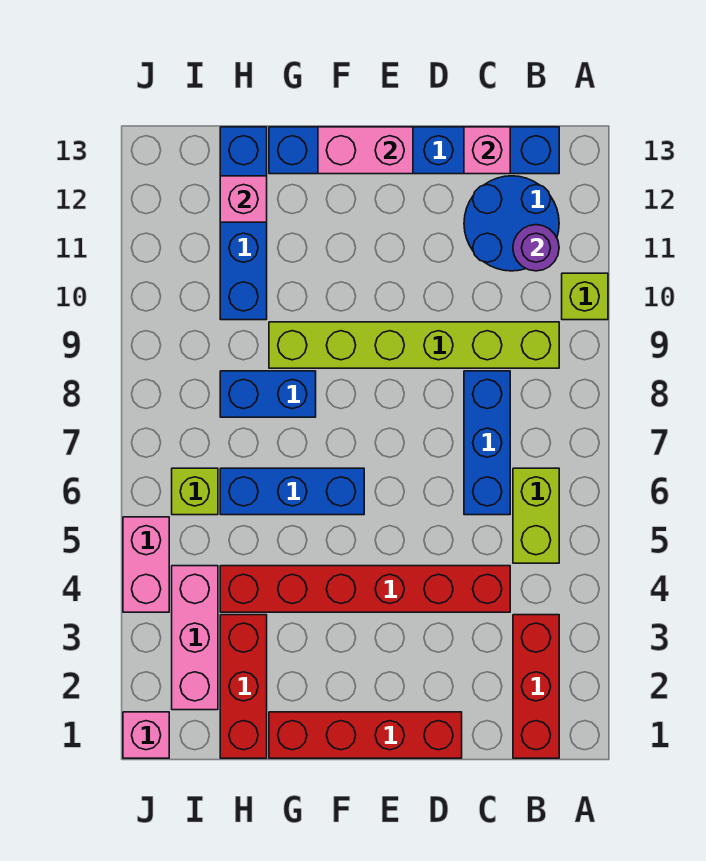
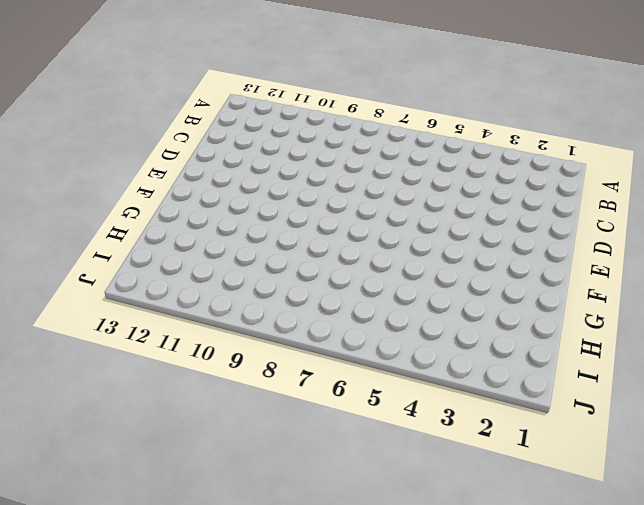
none -> lime brick A10 level 1
none -> red brick B1:B3 level 1
none -> lime brick B5:B6 level 1

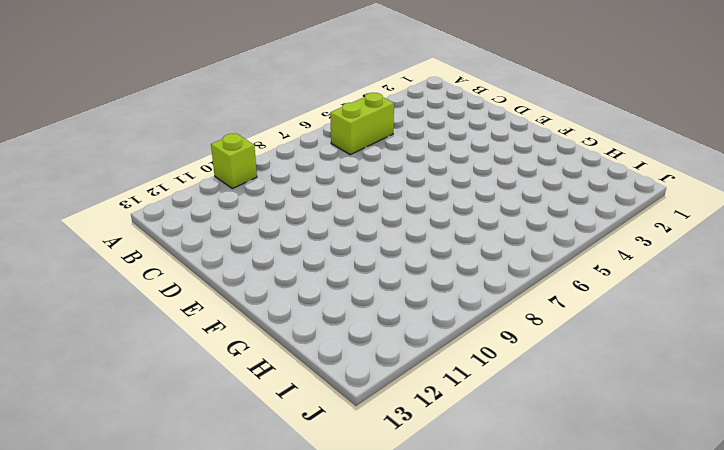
none -> red brick B1:B3 level 1
none -> lime brick B9:G9 level 1
none -> blue round brick B11:C12 level 1

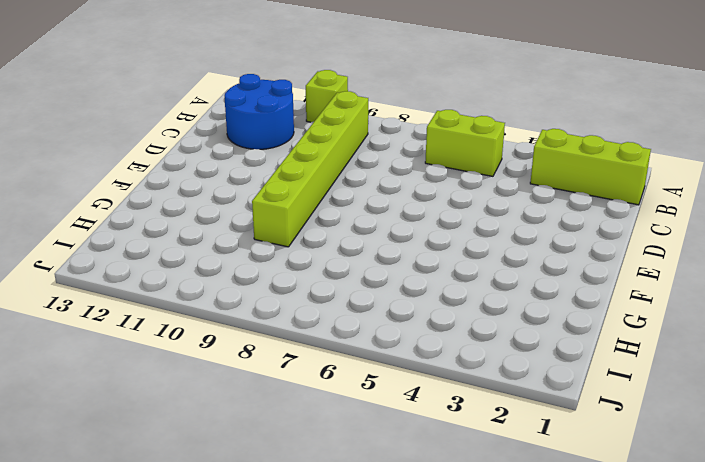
lime brick B1:B3 level 1 -> red brick B1:B3 level 1
none -> blue brick B13:G13 level 1
none -> red brick C4:H4 level 1
none -> blue brick C6:C8 level 1

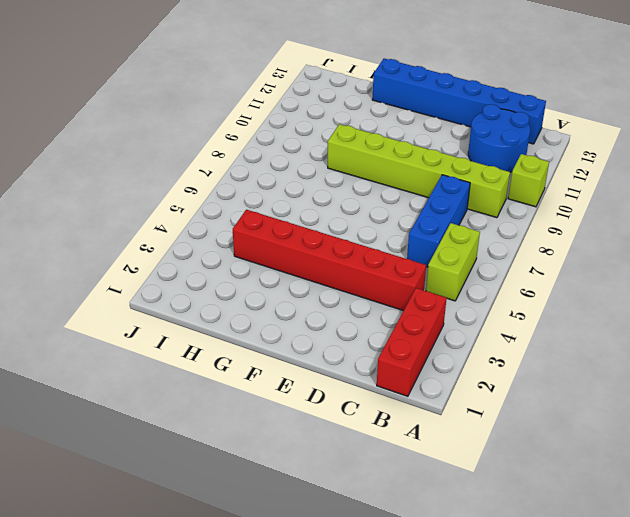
none -> red brick D1:G1 level 1
none -> blue brick F6:H6 level 1
none -> blue brick G8:H8 level 1

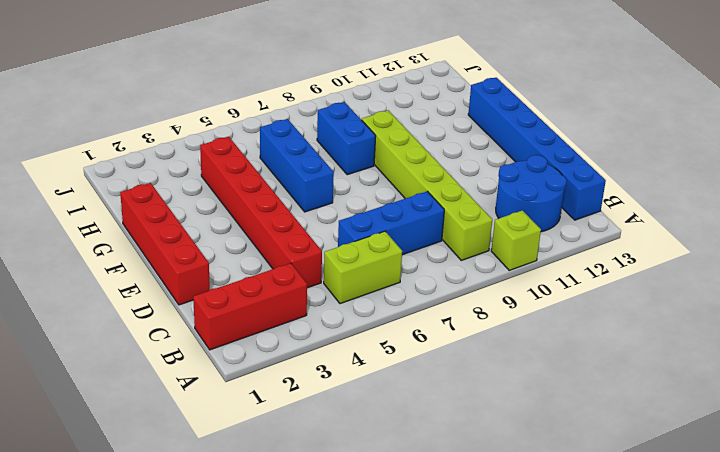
none -> red brick H1:H3 level 1
none -> blue brick H10:H13 level 1
none -> pink brick I2:I4 level 1

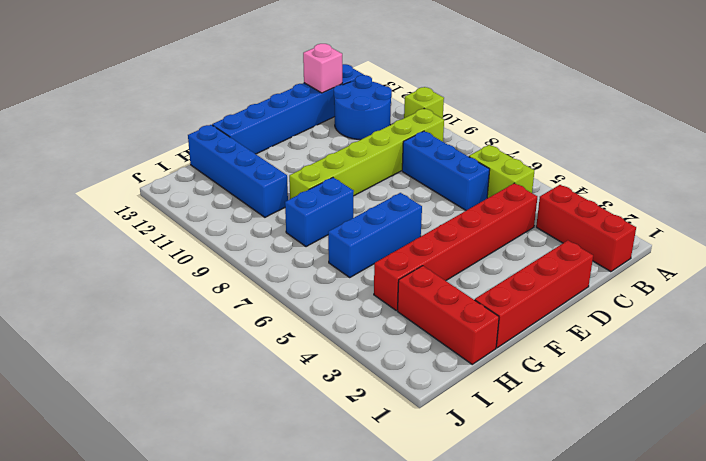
none -> pink brick I2:I4 level 1
none -> lime brick I6 level 1
none -> pink brick J1 level 1

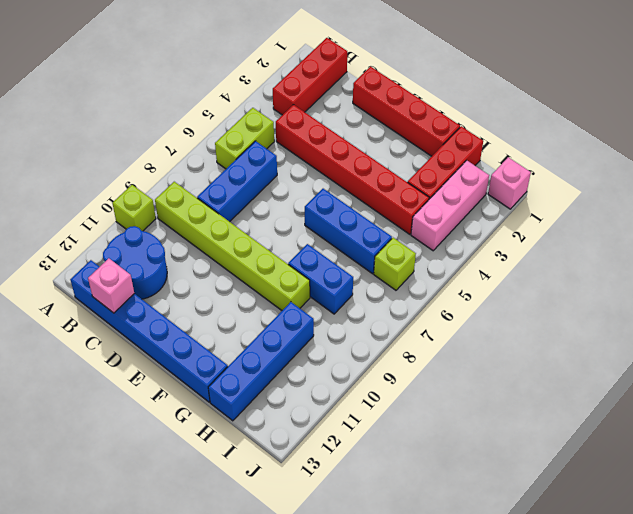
none -> pink brick J4:J5 level 1
none -> purple round brick B11 level 2
none -> pink brick E13:F13 level 2

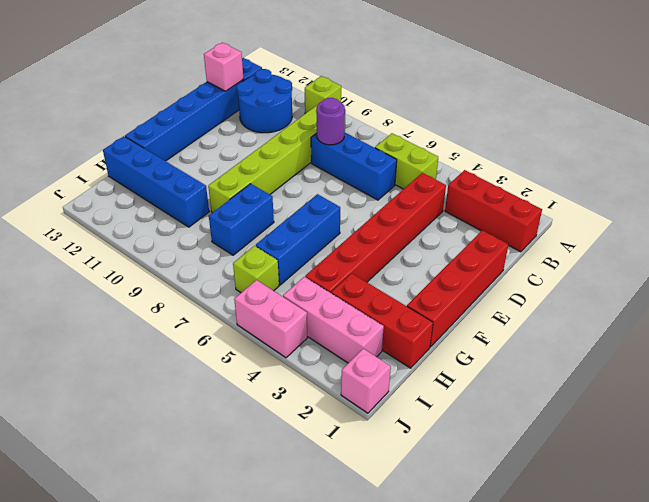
purple round brick C8 level 2 -> purple round brick B11 level 2
none -> pink brick E13:F13 level 2
none -> pink brick H12 level 2

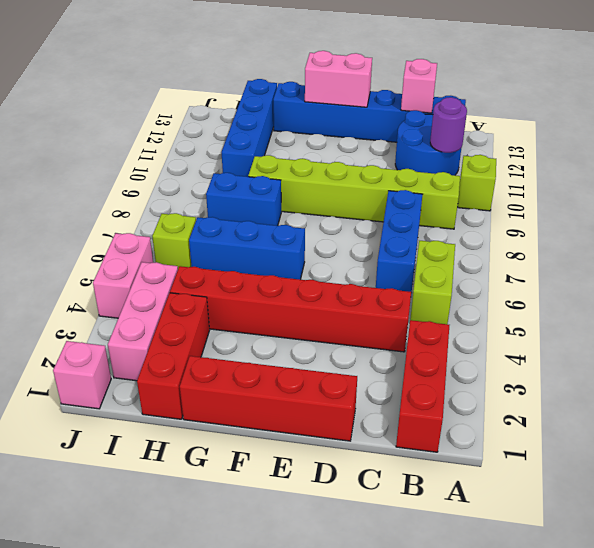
none -> pink brick H12 level 2

